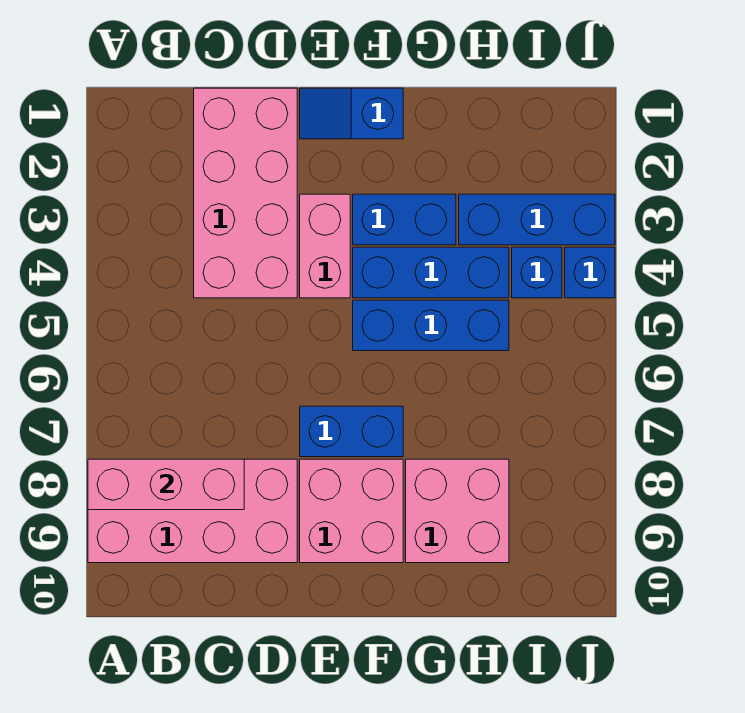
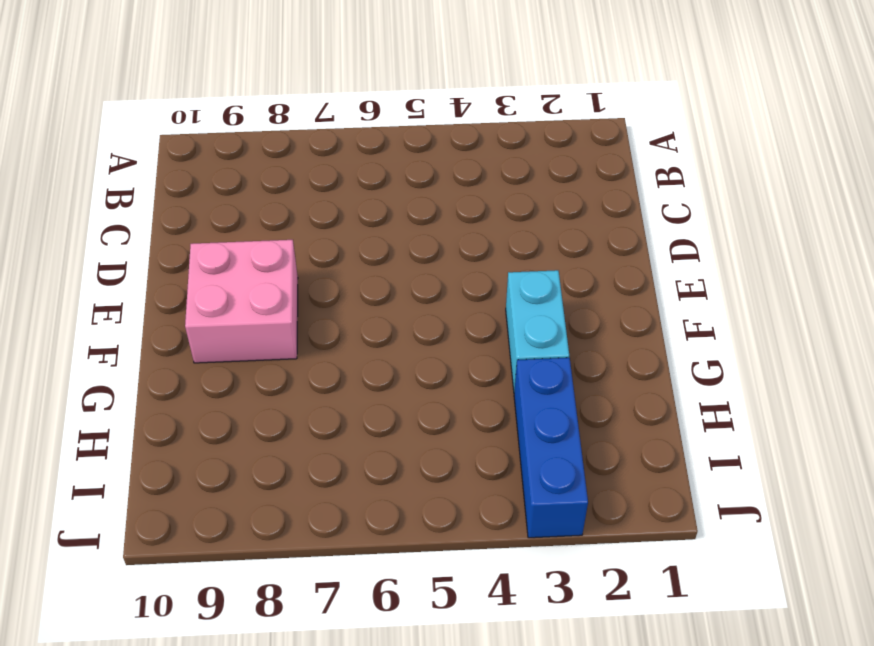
cyan brick F3:G3 level 1 -> blue brick F3:G3 level 1
none -> pink brick A8:D9 level 1
none -> pink brick C1:D4 level 1
none -> blue slope E1:F1 level 1 top F

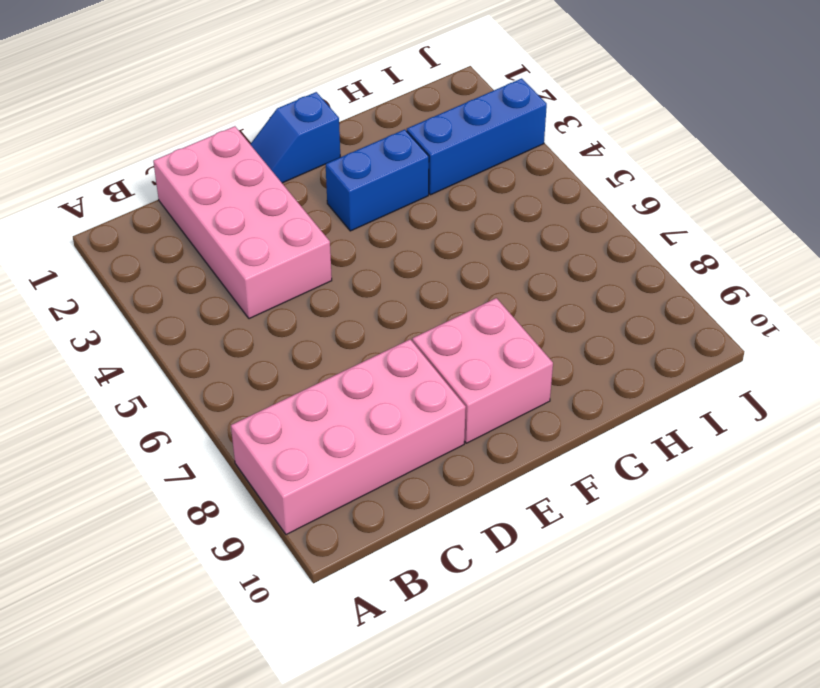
none -> pink brick E3:E4 level 1
none -> blue brick E7:F7 level 1
none -> blue brick F4:H4 level 1

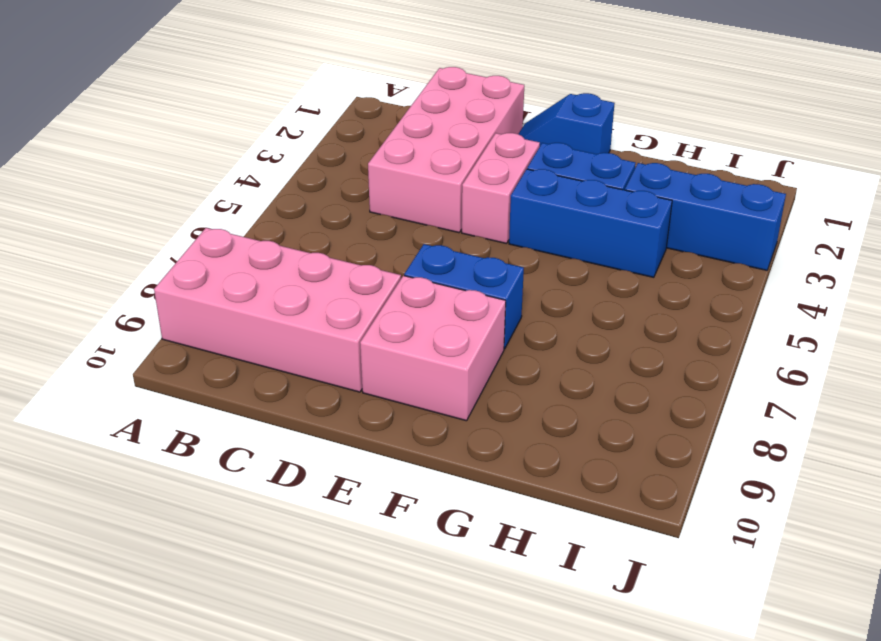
none -> blue brick F5:H5 level 1
none -> pink brick G8:H9 level 1
none -> blue brick I4 level 1

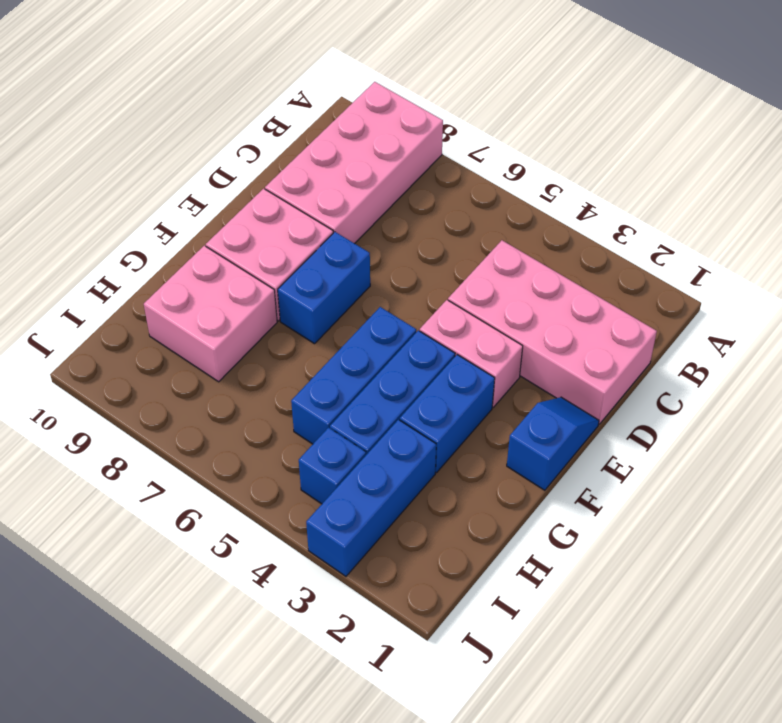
none -> blue brick J4 level 1
none -> pink brick A8:C8 level 2

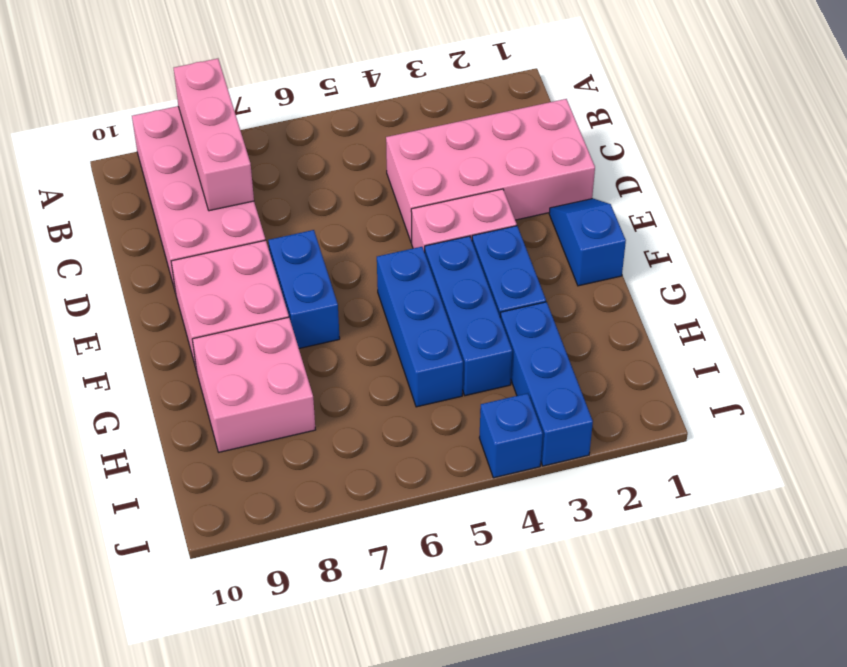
none -> blue brick I4 level 1

